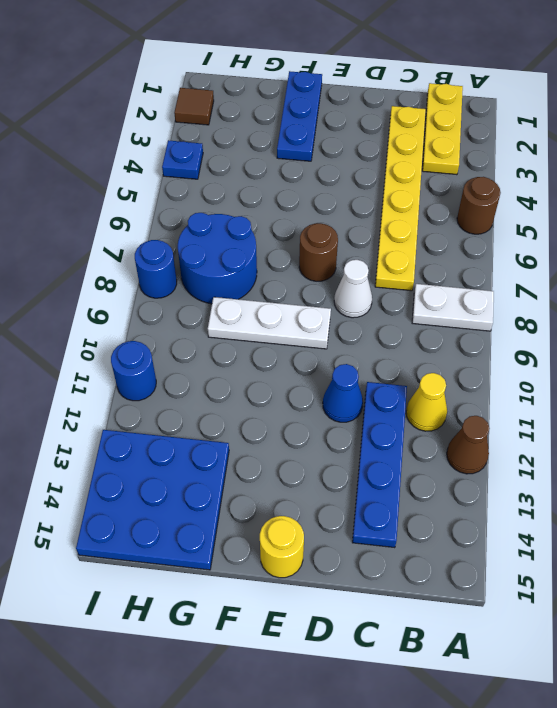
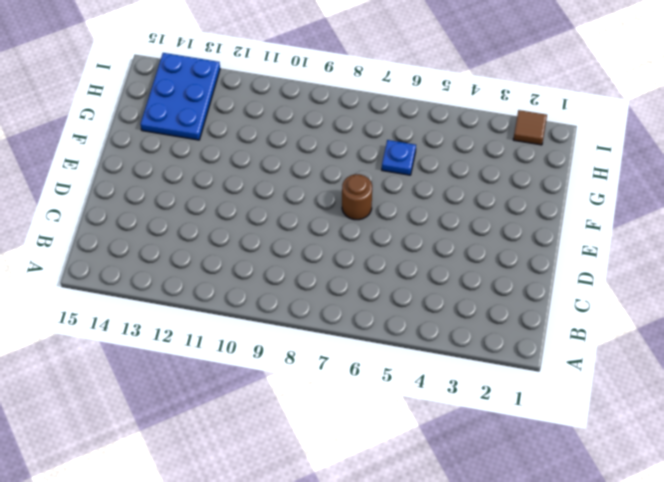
blue plate G6 level 1 -> blue plate I4 level 1
blue plate G13:I14 level 1 -> blue plate G13:I15 level 1
none -> brown round brick A5 level 1
none -> white plate A8:B8 level 1
none -> brown cone A12 level 1

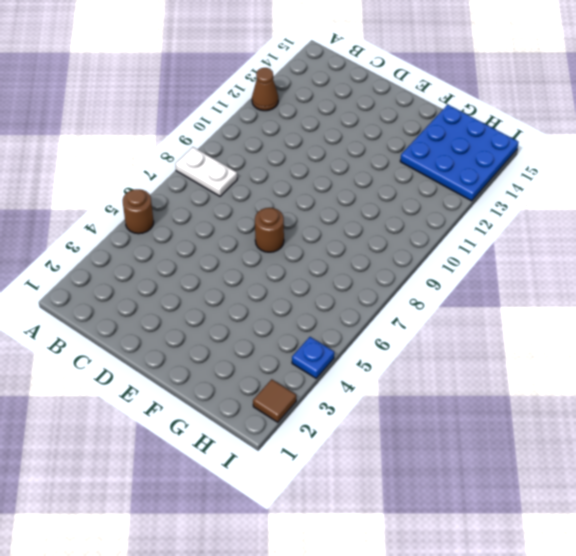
none -> yellow plate B1:B3 level 1
none -> yellow cone B11 level 1
none -> yellow plate C2:C7 level 1

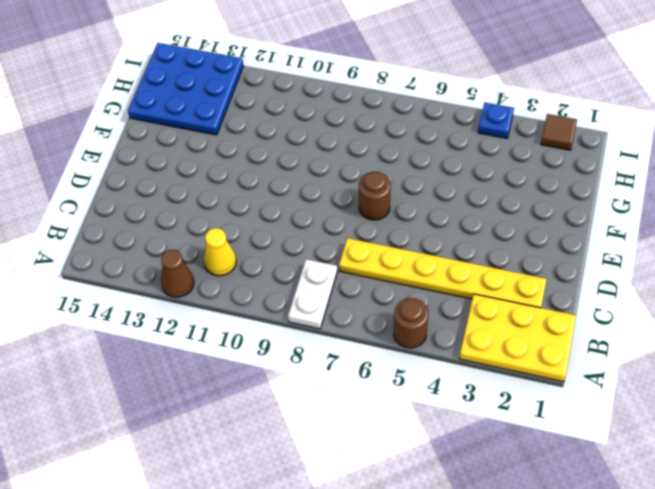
yellow plate A1:B3 level 1 -> yellow plate B1:B3 level 1
none -> blue plate C11:C14 level 1
none -> white cone D8 level 1
none -> blue cone D11 level 1

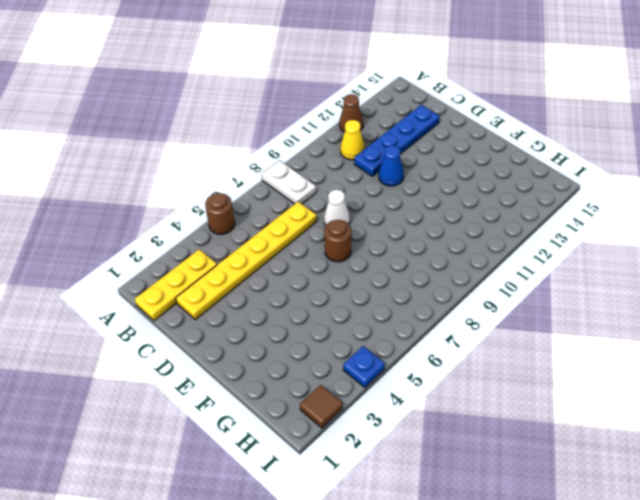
none -> white plate E9:G9 level 1
none -> yellow round brick E15 level 1
none -> blue plate F1:F3 level 1

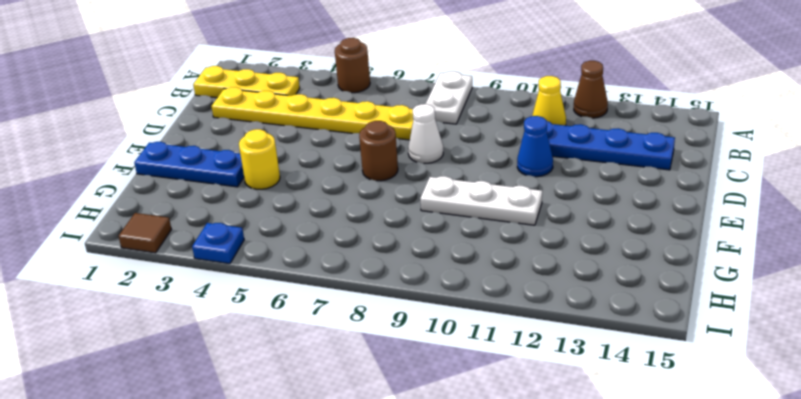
yellow round brick F4 level 1 -> yellow round brick E15 level 1
white plate F9:F11 level 1 -> white plate E9:G9 level 1
none -> blue round brick G7:H8 level 1
none -> blue plate G13:I15 level 1
none -> blue round brick I8 level 1

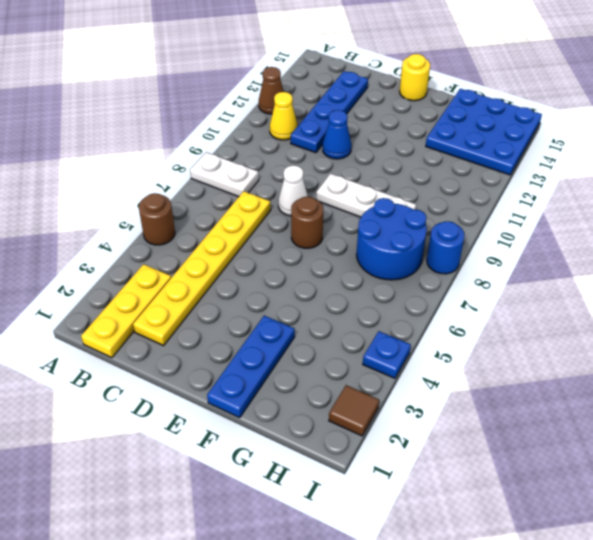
none -> blue round brick I11 level 1

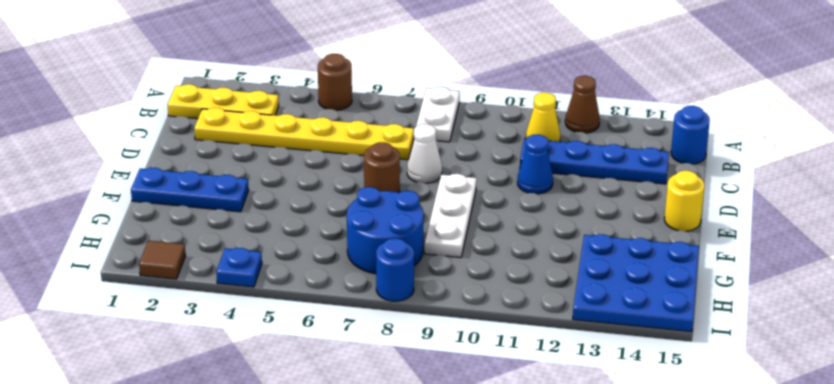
blue round brick B15 level 1 -> blue round brick I11 level 1

